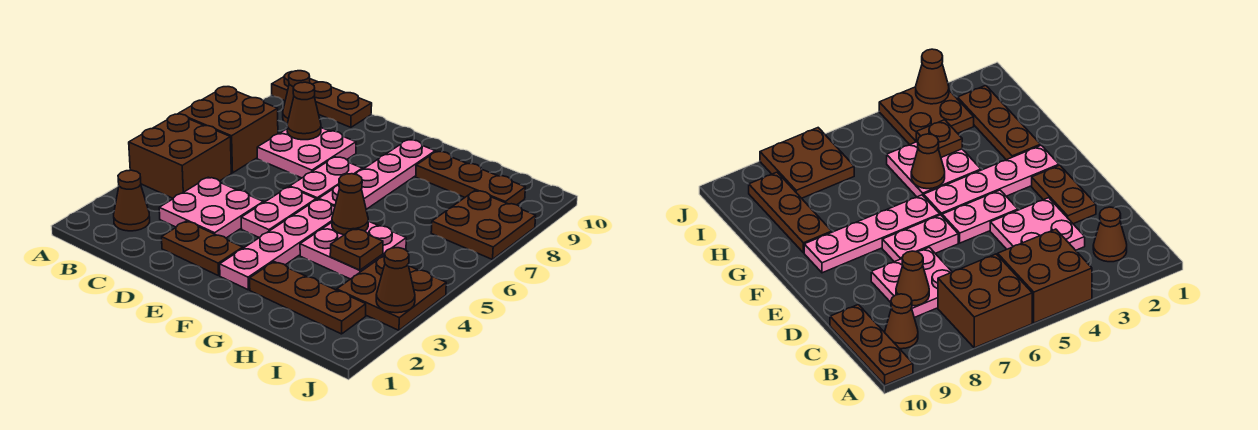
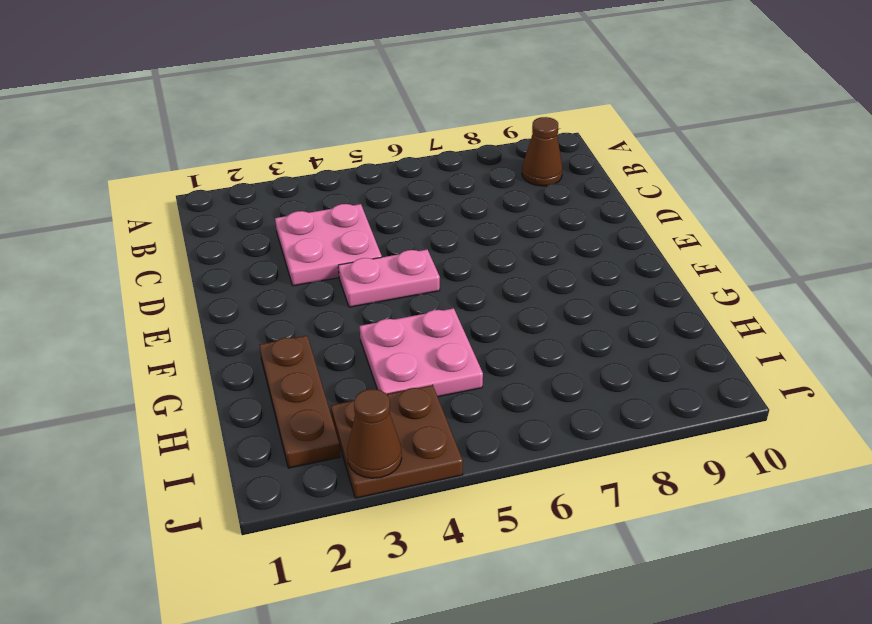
none -> brown brick A4:B5 level 1
none -> brown brick A6:B7 level 1
none -> brown plate A10:C10 level 1

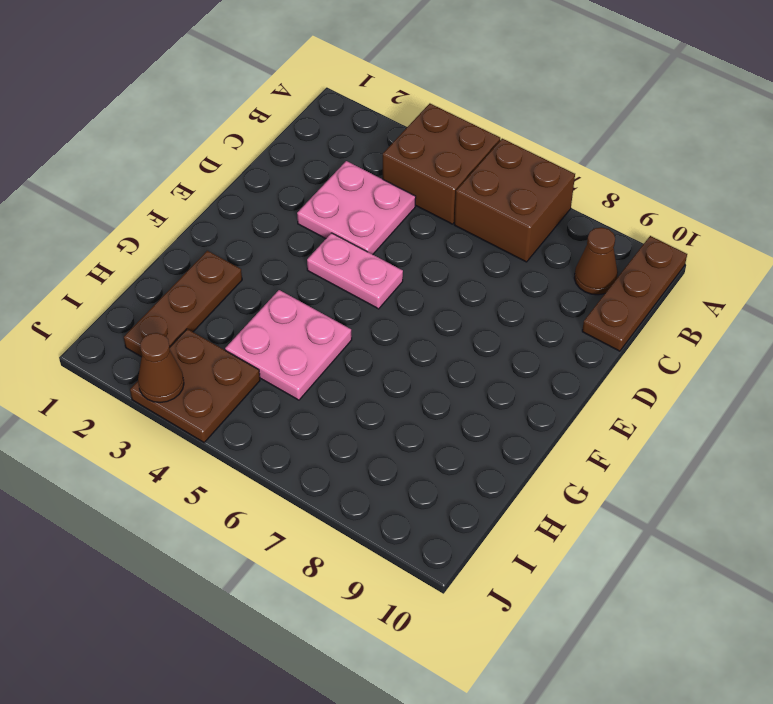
none -> brown cone B2 level 1
none -> pink plate C7:D8 level 1
none -> brown plate D2:E2 level 1

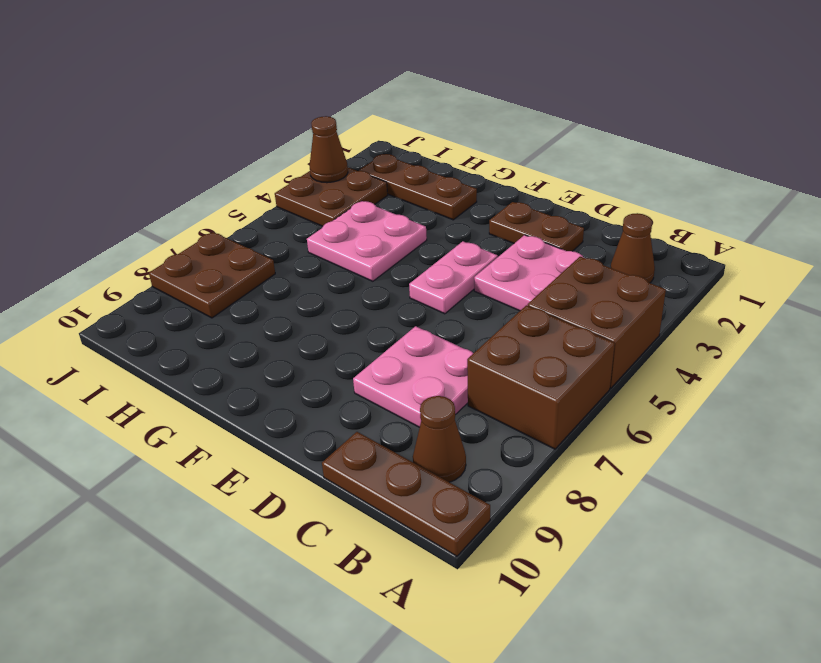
none -> pink plate E6:E7 level 1
none -> pink plate F2:F5 level 1
none -> pink plate F6:F9 level 1

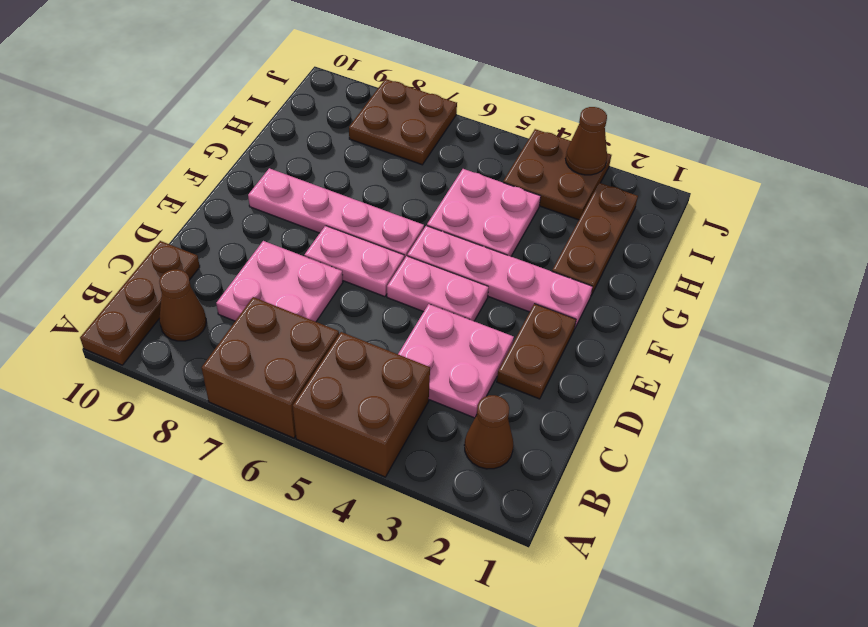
none -> brown plate G9:I9 level 1
none -> brown cone C8 level 2
none -> brown cone G5 level 2

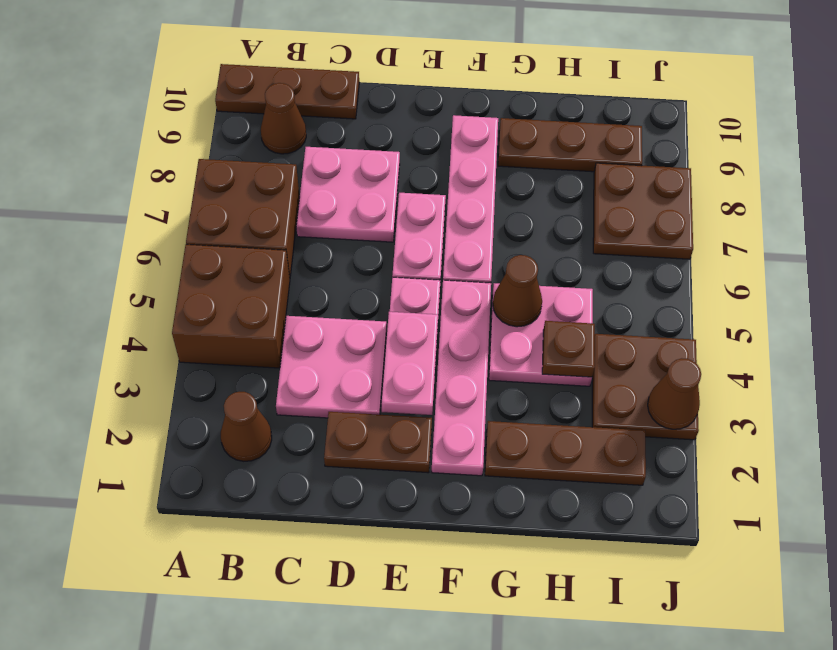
pink plate E3:E4 level 2 -> none
none -> brown cone C8 level 2

